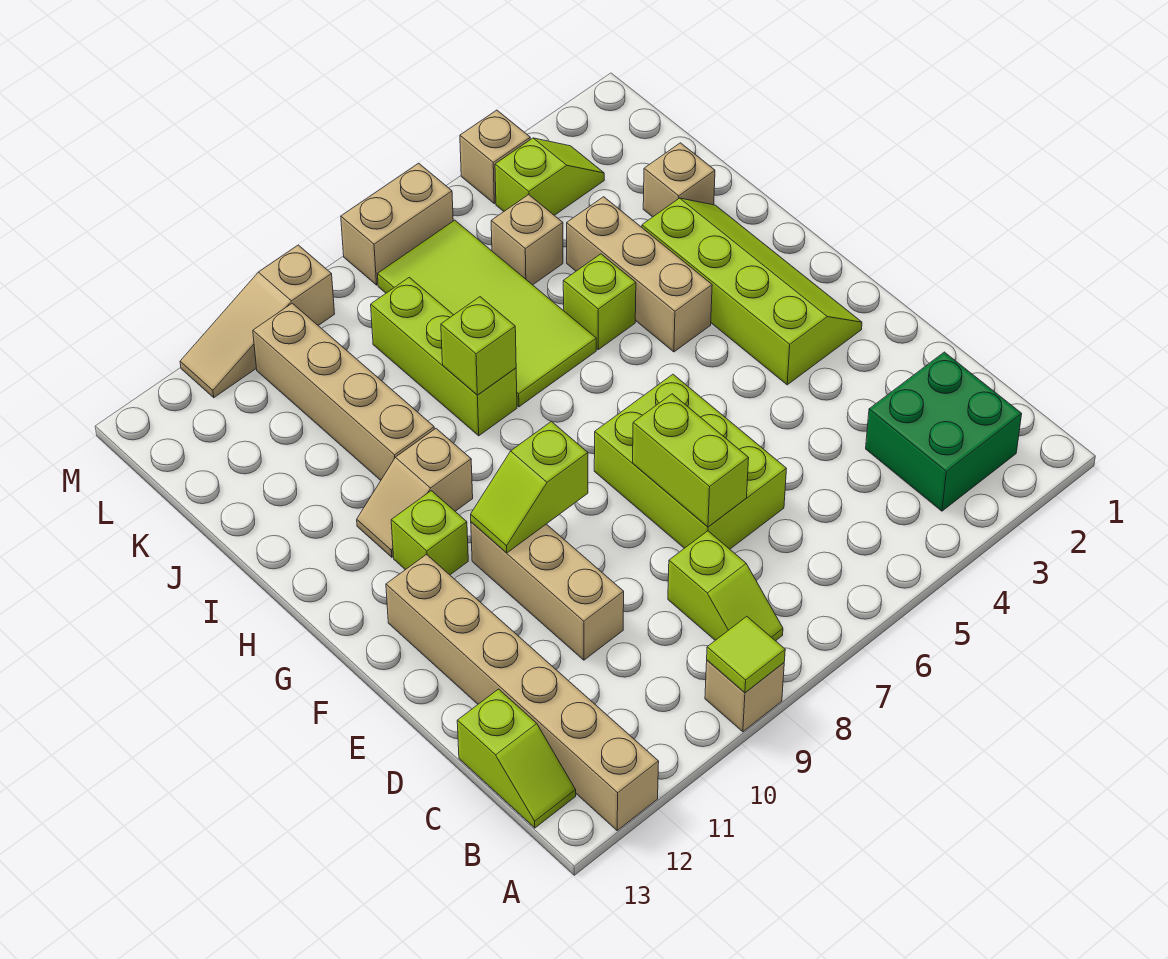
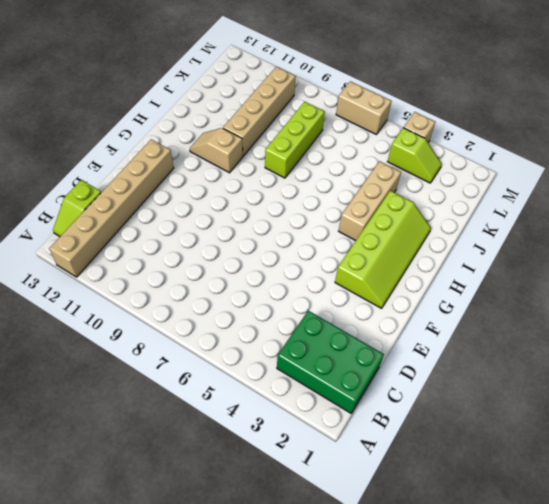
green brick B1:C3 level 1 -> green brick B2:C3 level 1
none -> tan brick A9 level 1
none -> lime slope B8:C8 level 1 top C
none -> lime brick D6:F7 level 1

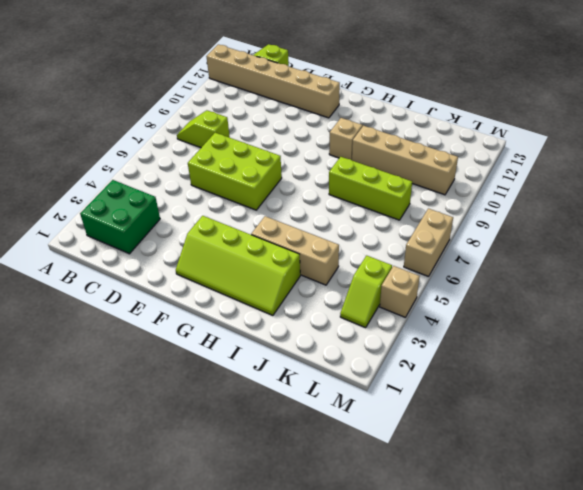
none -> tan brick A9 level 1
none -> tan brick D10:F10 level 1
none -> lime brick G11 level 1

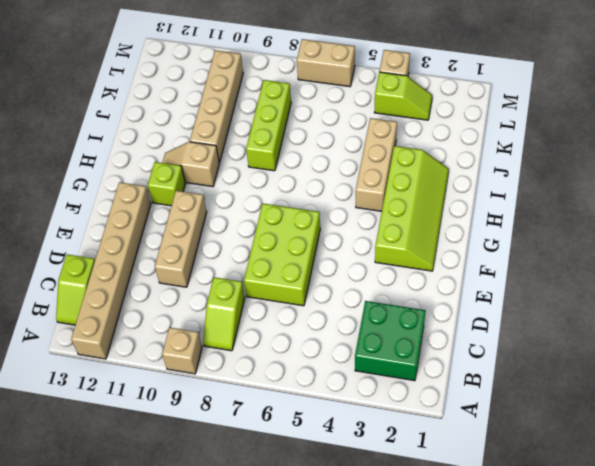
none -> lime brick I5 level 1
none -> lime tile I6:L7 level 1
none -> tan brick J2 level 1

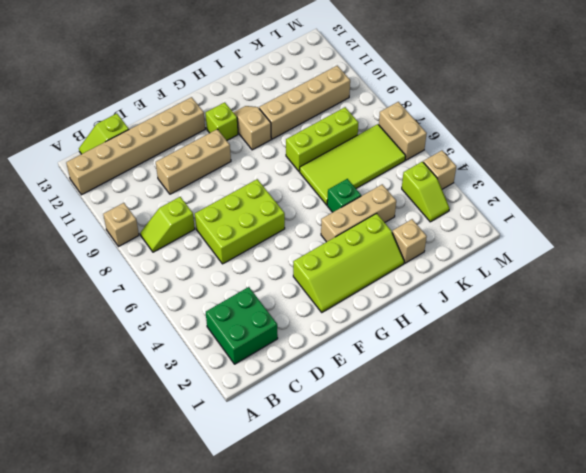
green brick I5 level 1 -> lime brick I5 level 1
none -> tan brick K5 level 1
none -> tan slope M9:M11 level 1 top 9
none -> lime tile A9 level 2

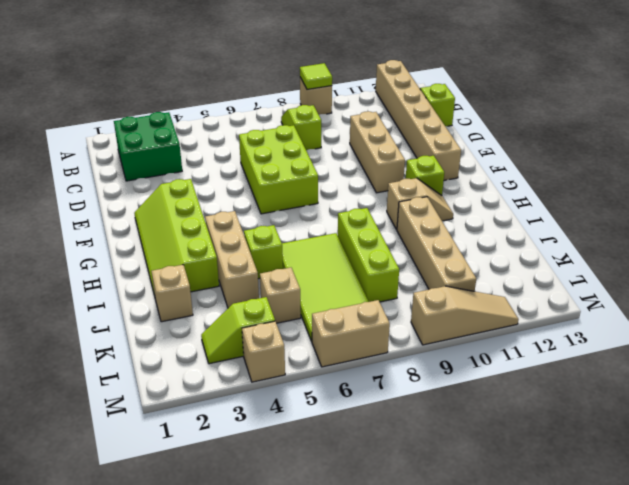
none -> lime brick D7:E7 level 2
none -> lime slope F9:F10 level 2 top 9
none -> lime brick I8 level 2

